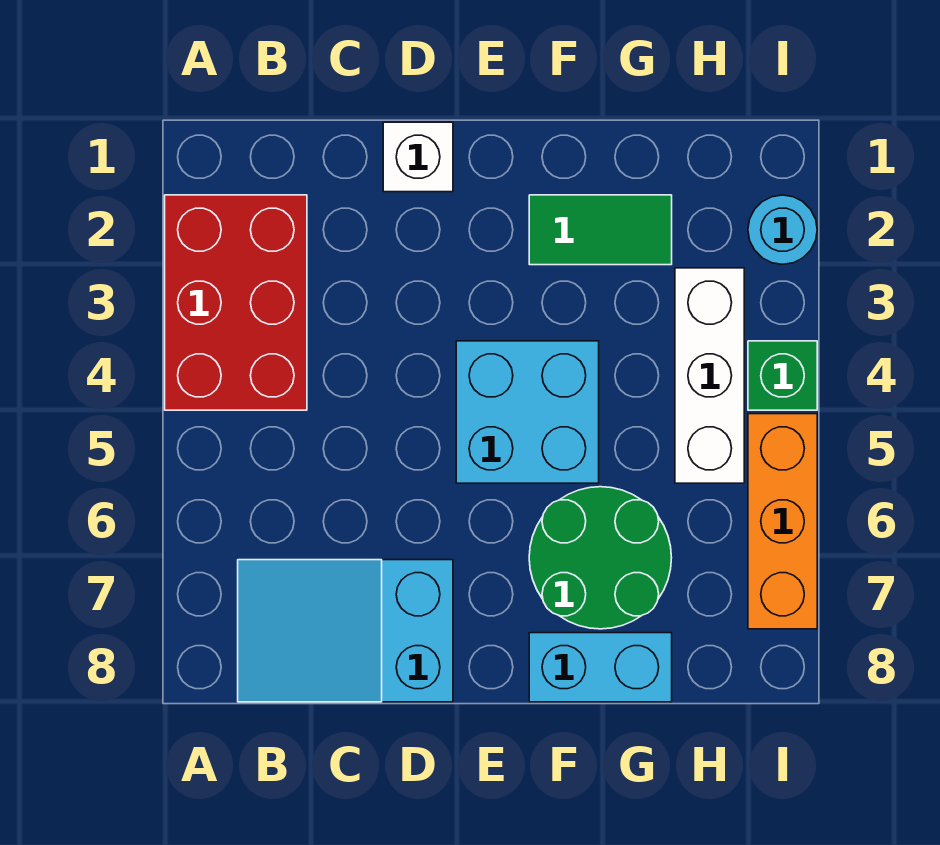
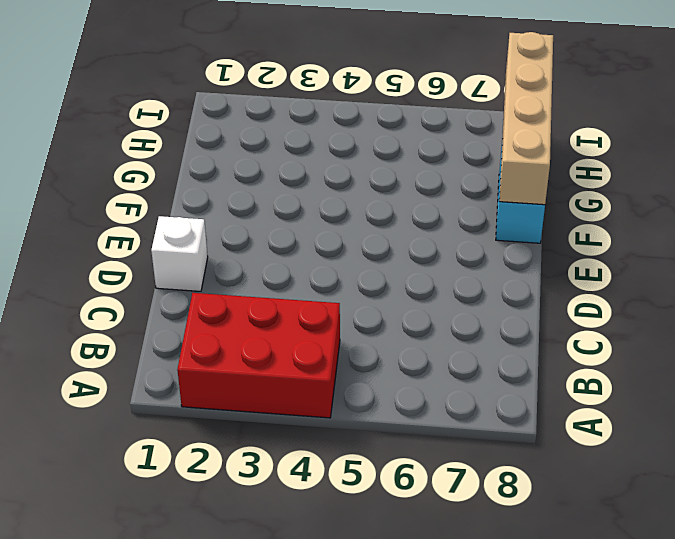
tan brick F8:I8 level 2 -> none
none -> cyan slope B7:D8 level 1 top D
none -> cyan brick E4:F5 level 1

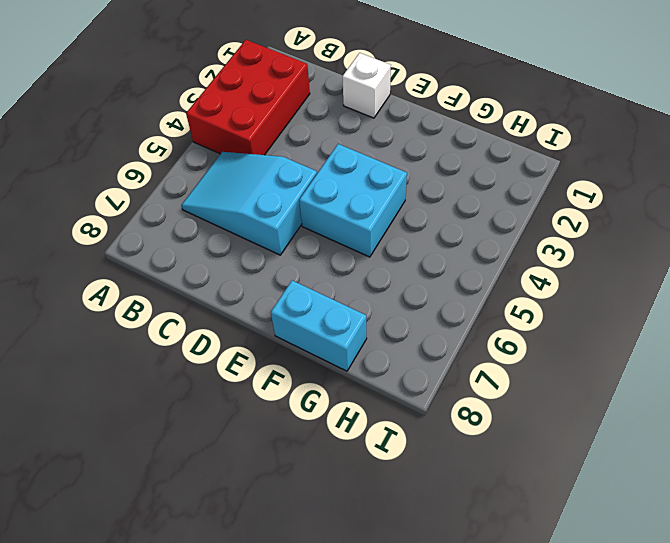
cyan slope B5:D6 level 1 top D -> cyan slope B7:D8 level 1 top D
none -> green tile F2:G2 level 1
none -> green round brick F6:G7 level 1

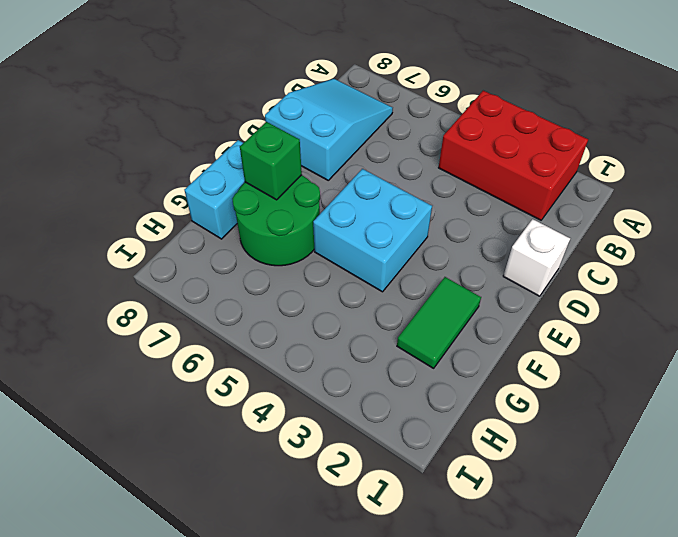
green brick F7 level 2 -> green brick I4 level 1
none -> white brick H3:H5 level 1
none -> cyan round brick I2 level 1

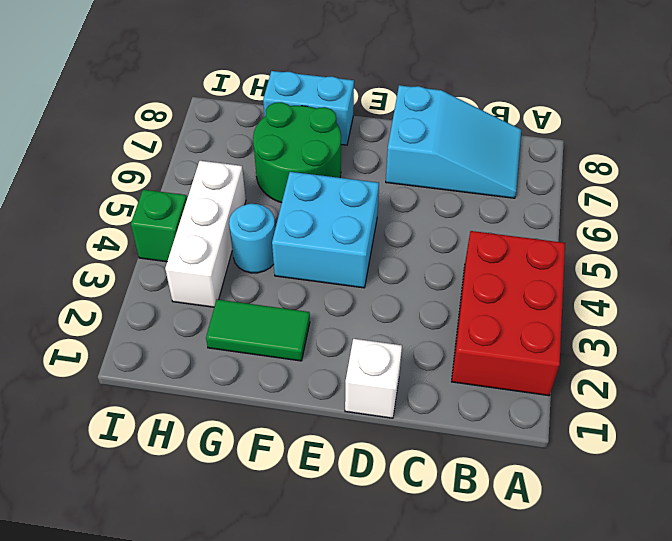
cyan round brick G4 level 1 -> cyan round brick I2 level 1
none -> orange brick I5:I7 level 1

